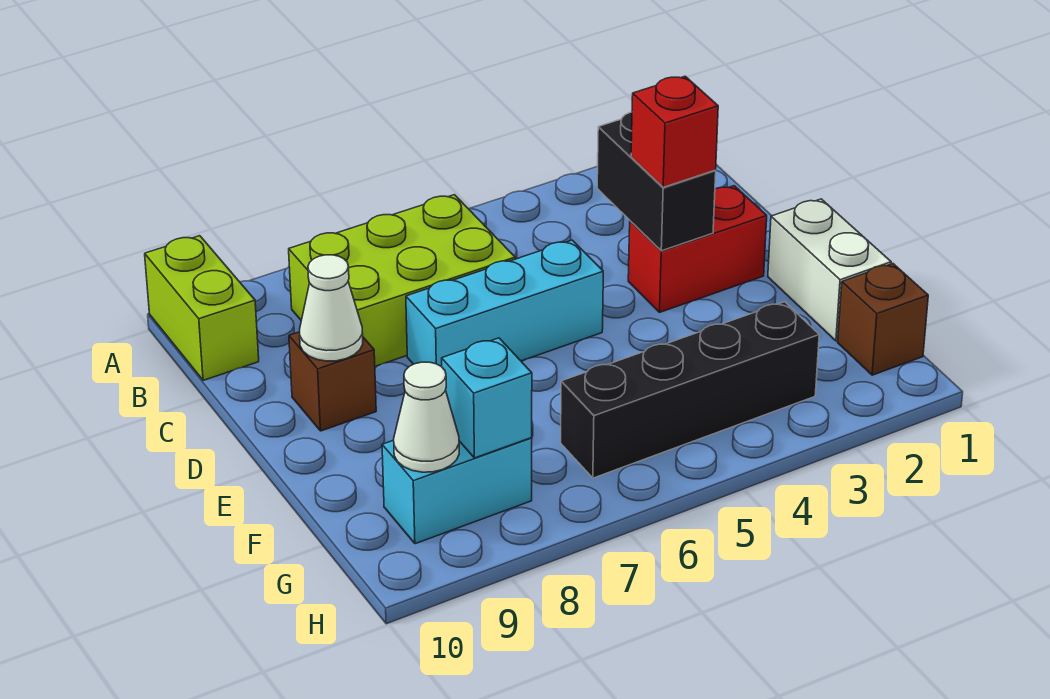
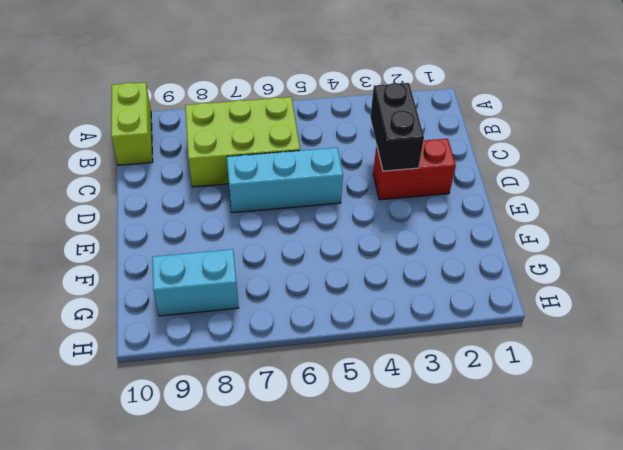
none -> brown brick D9 level 1
none -> white brick E1:F1 level 1
none -> brown brick G1 level 1

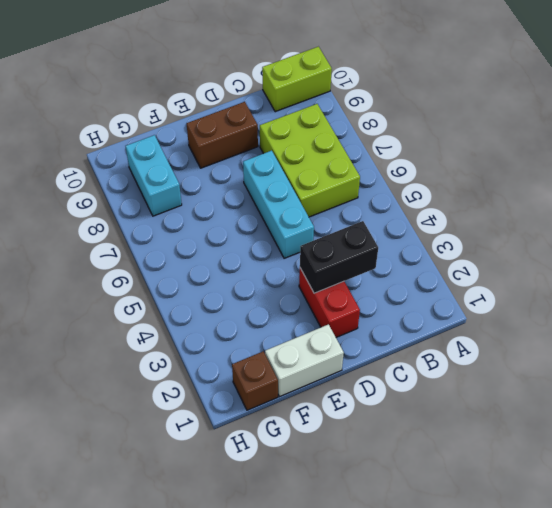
brown brick D9:E9 level 1 -> brown brick D9 level 1
none -> black brick G3:G6 level 1
none -> white cone D9 level 2
none -> cyan brick G8 level 2

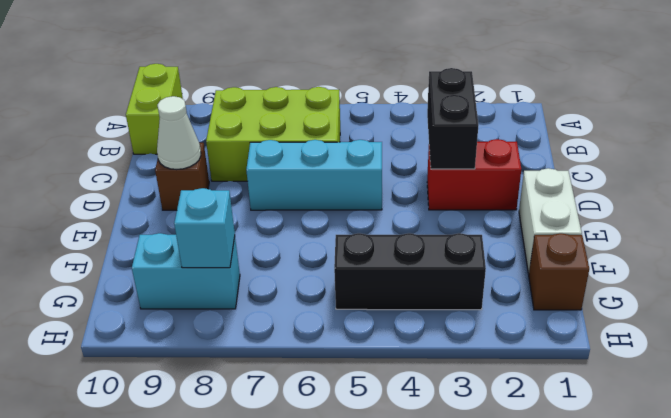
black brick G3:G5 level 1 -> black brick G3:G6 level 1
none -> white cone G9 level 2
none -> red brick D3 level 3

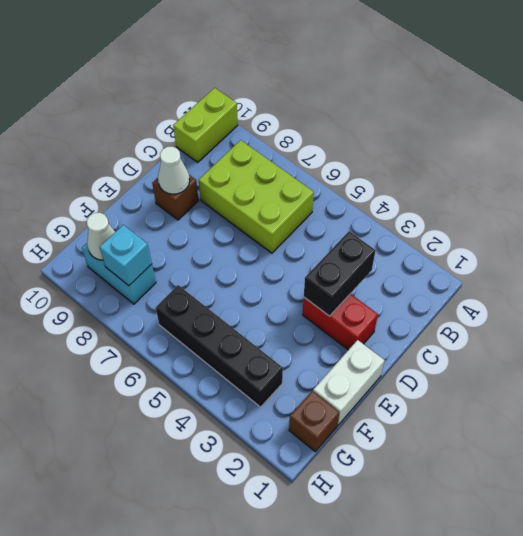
none -> cyan brick D5:D7 level 1
none -> red brick D3 level 3

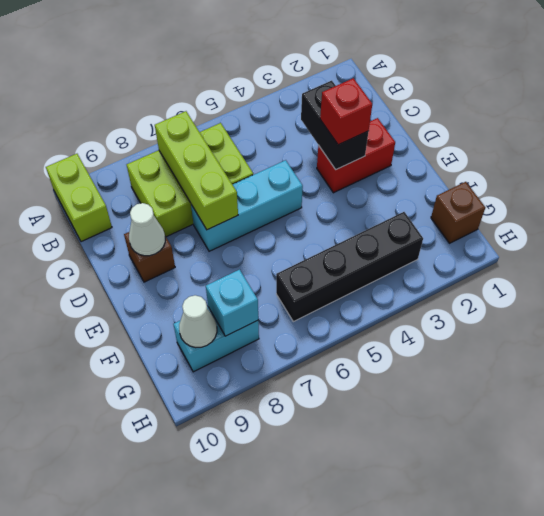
lime brick B7:D7 level 2 -> none
none -> white brick E1:F1 level 1

